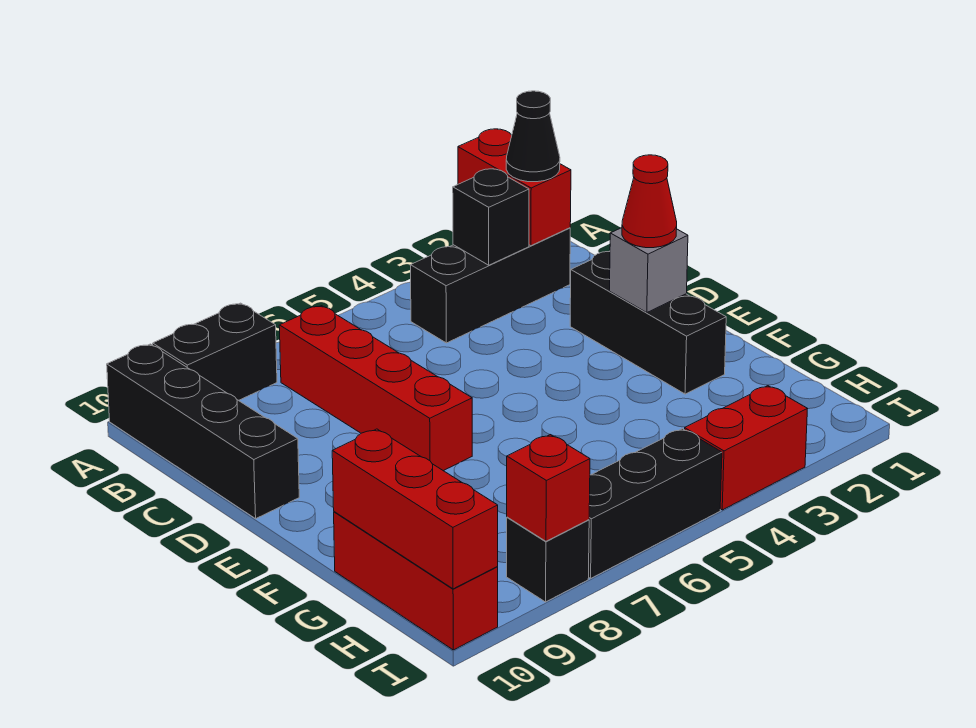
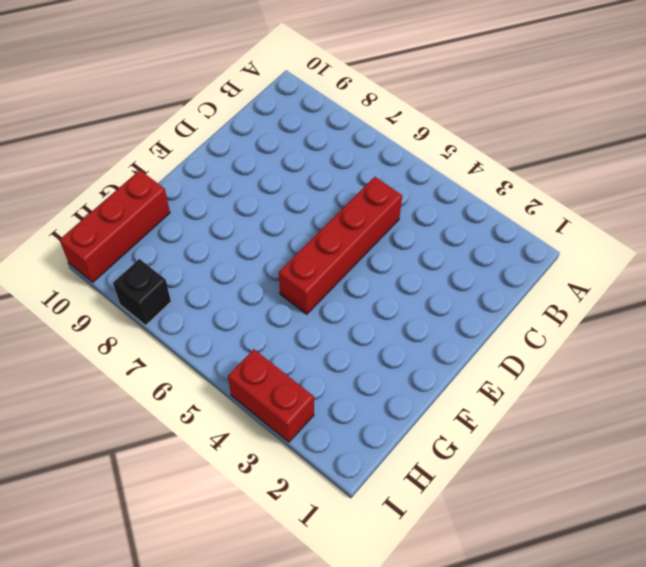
red brick C5:F5 level 1 -> red brick B7:E7 level 1
none -> black brick A8:A9 level 1
none -> black brick A10:D10 level 1
none -> black brick B2:B4 level 1

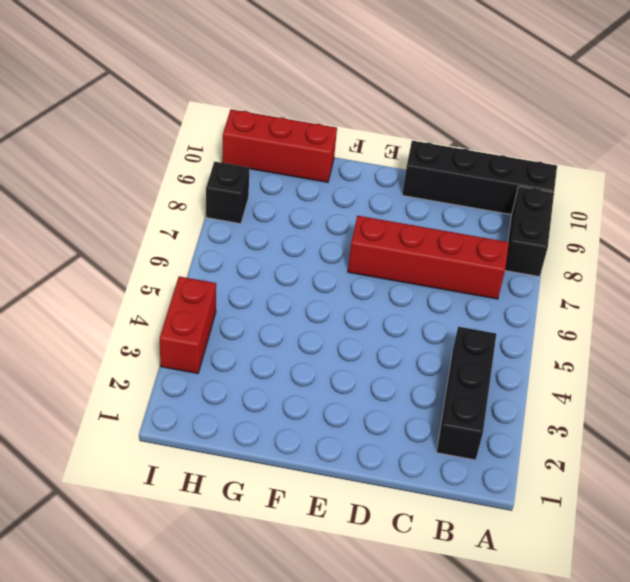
none -> black brick D2:F2 level 1
none -> black brick I5:I7 level 1
none -> red brick A2:B2 level 2

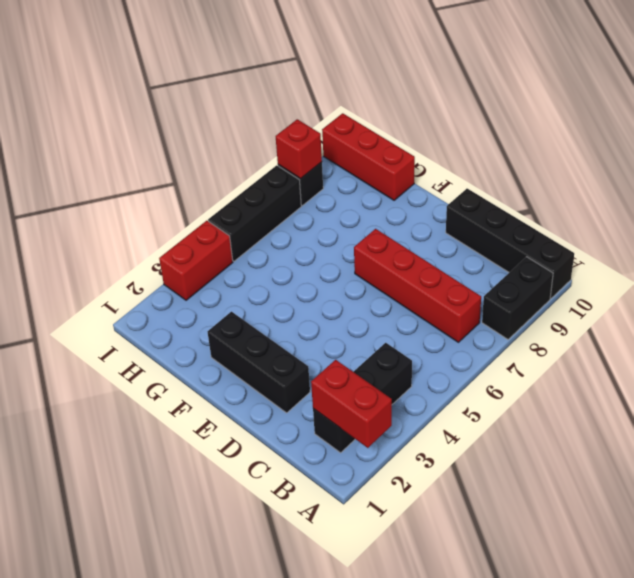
none -> black brick B3 level 2
none -> grey brick E2 level 2
none -> red brick G10:I10 level 2

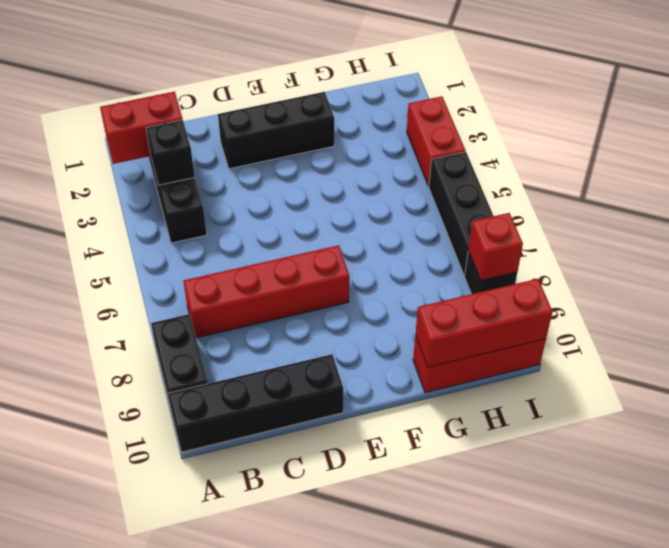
none -> grey brick E2 level 2
none -> black cone B2 level 3
none -> red cone E2 level 3

